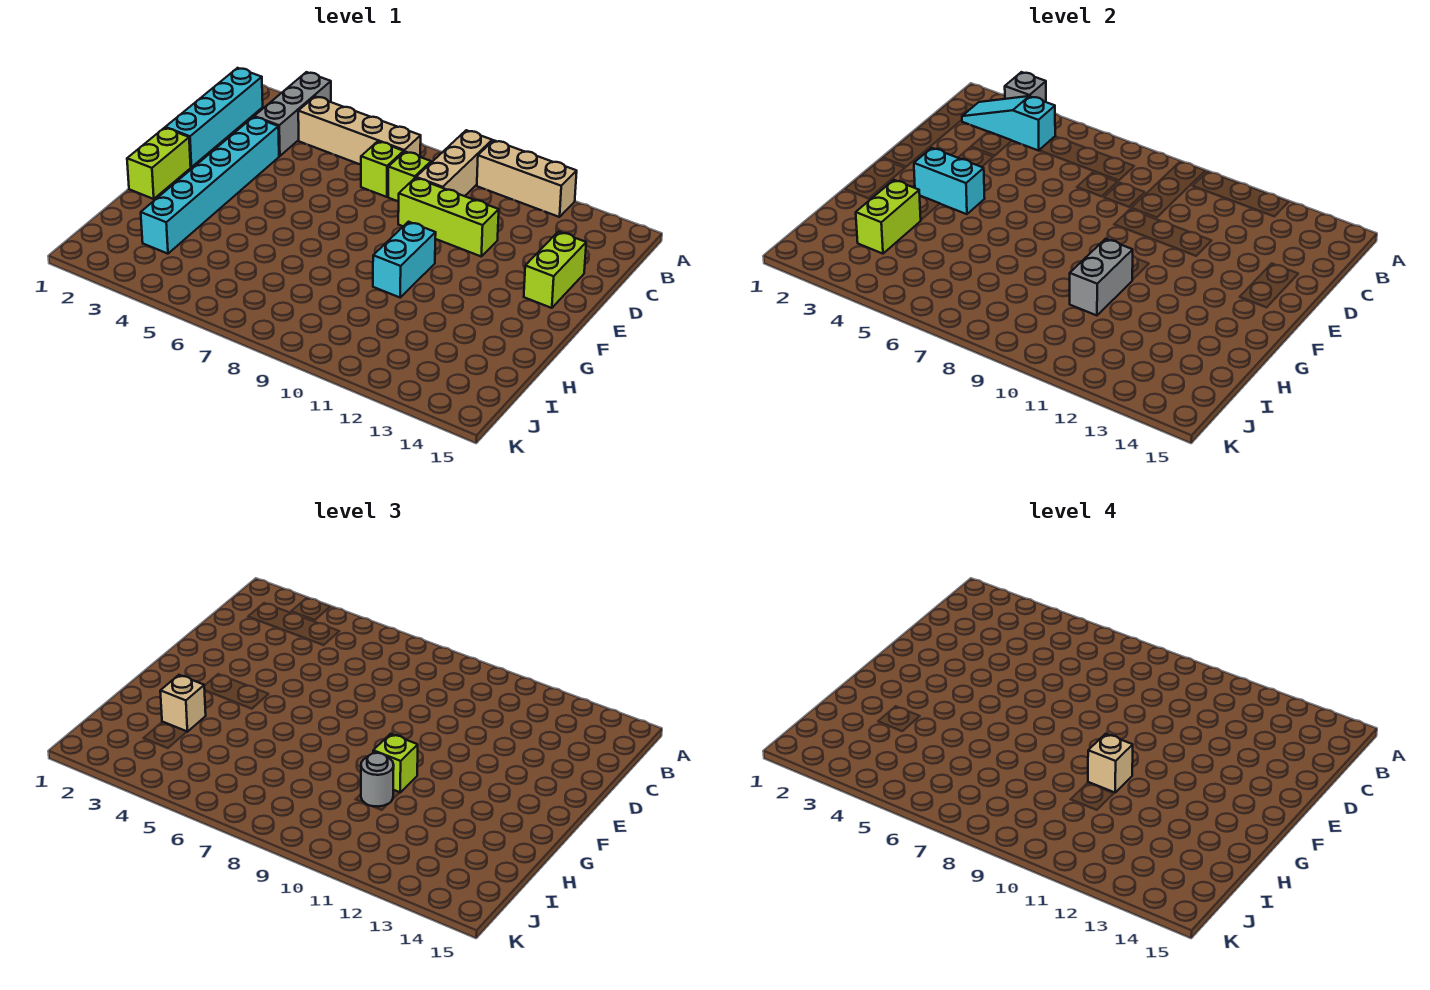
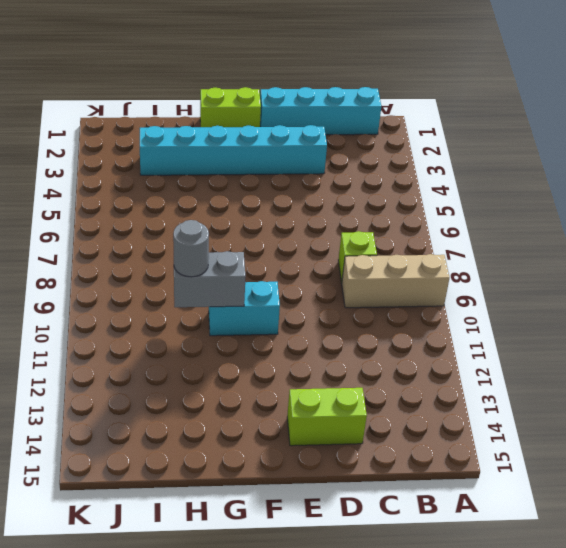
none -> grey brick A3:C3 level 1
none -> tan brick A10:A12 level 1
none -> tan brick B4:B7 level 1

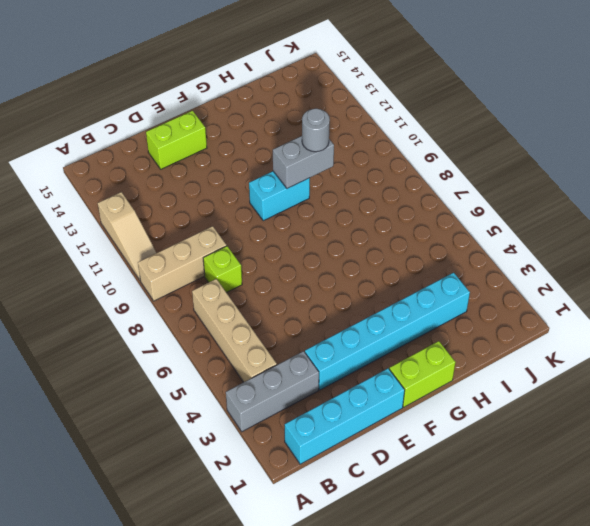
tan slope A10:A12 level 1 top 12 -> tan brick A10:A12 level 1
none -> lime brick C7 level 1
none -> lime brick D9:D11 level 1
none -> grey brick A3 level 2

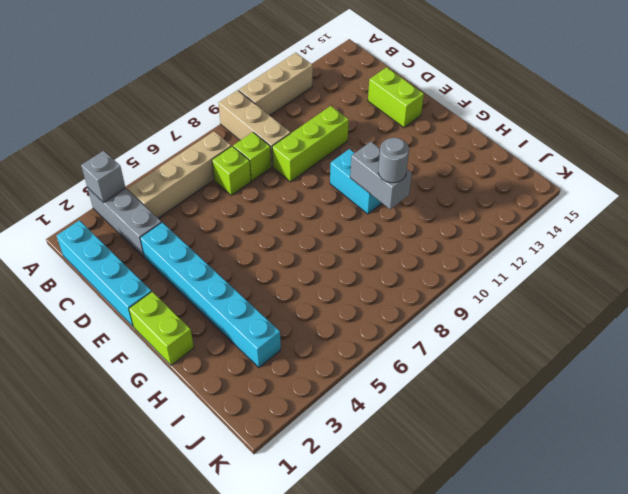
none -> cyan slope B2:B4 level 2 top 4
none -> cyan brick F3:F4 level 2
none -> lime brick H3:I3 level 2

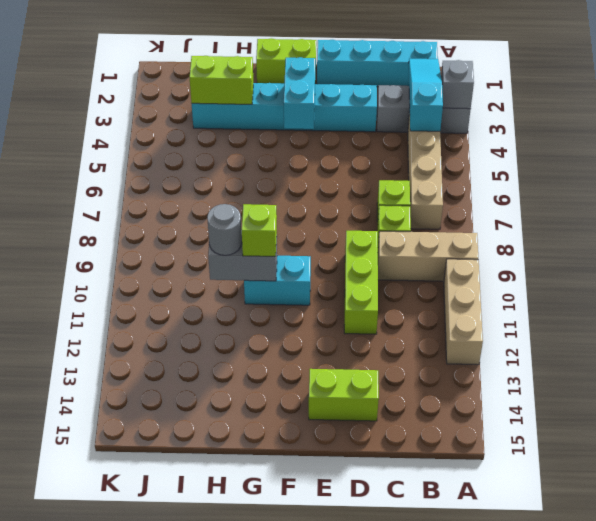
none -> tan brick H3 level 3
none -> tan brick G10 level 4

